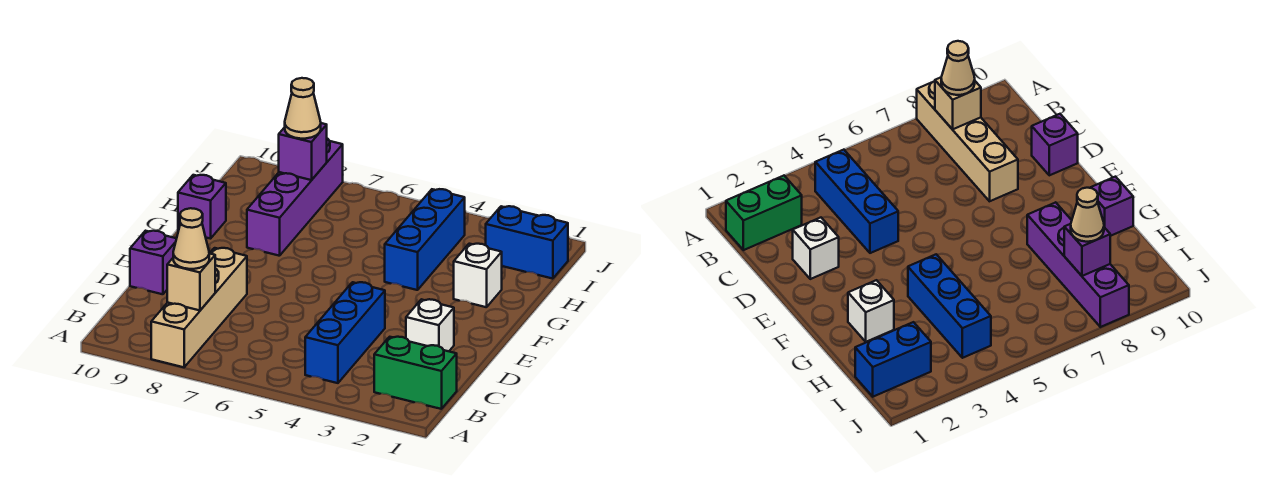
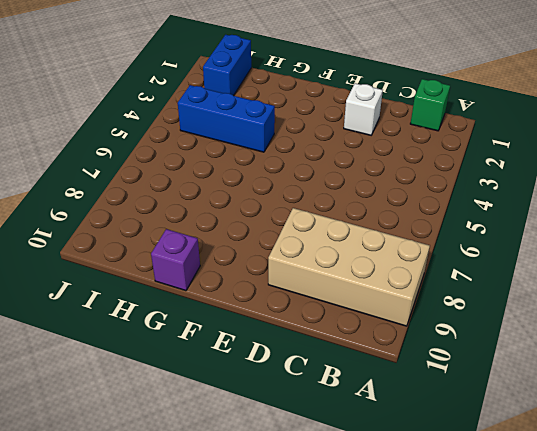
tan brick A8:D9 level 1 -> tan brick A8:D8 level 1
green brick B1 level 1 -> green brick B1:B2 level 1
none -> blue brick B4:D4 level 1
none -> purple brick D10 level 1
none -> white brick G2 level 1

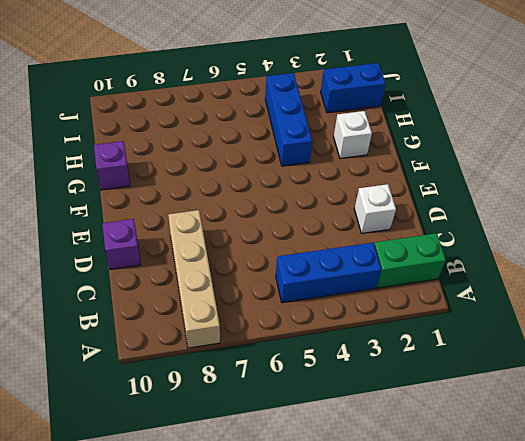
blue brick B3:B5 level 1 -> blue brick B4:D4 level 1
none -> purple brick G8:J8 level 1
none -> tan brick B8 level 2
none -> purple brick I8 level 2

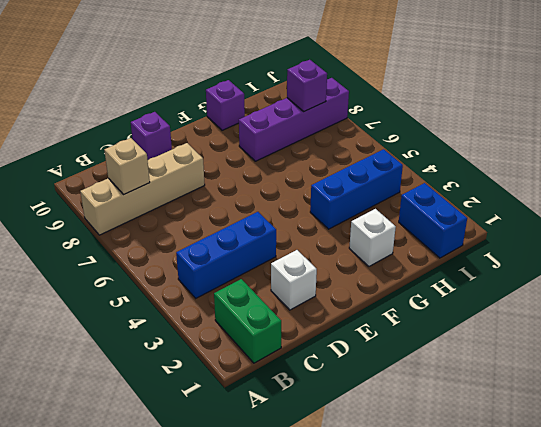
none -> tan cone B8 level 3
none -> tan cone I8 level 3

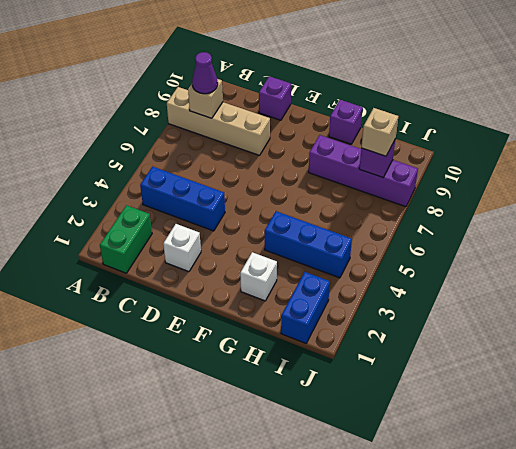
purple cone B8 level 3 -> tan cone B8 level 3
tan brick I8 level 3 -> tan cone I8 level 3

